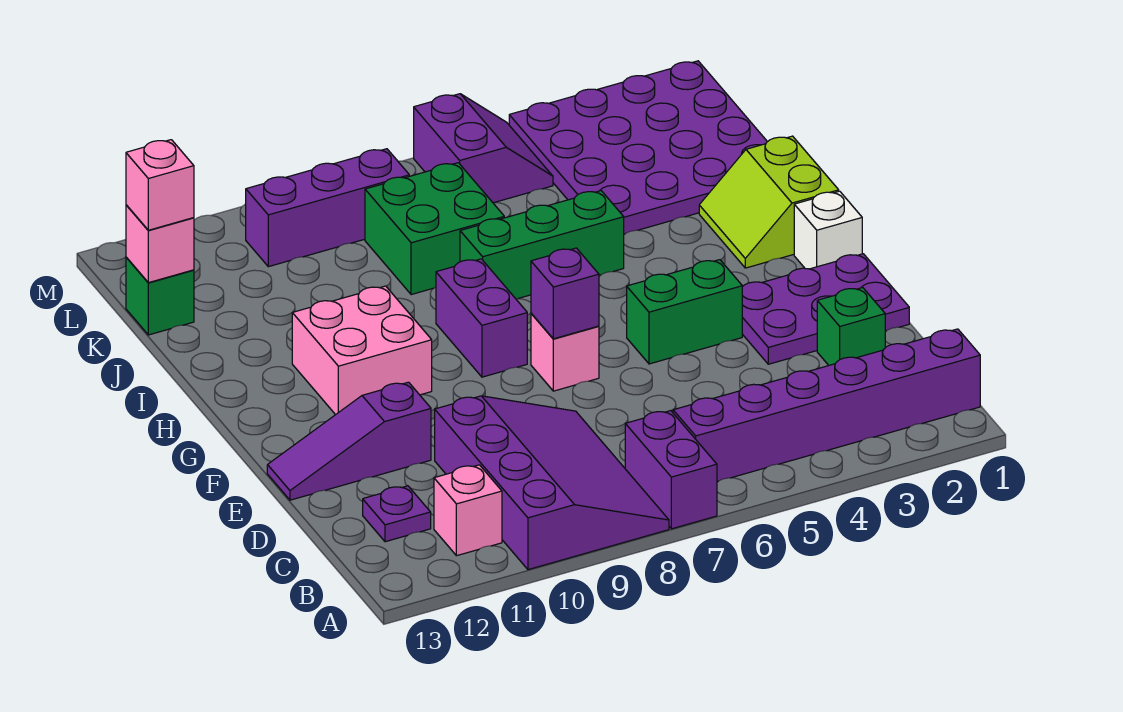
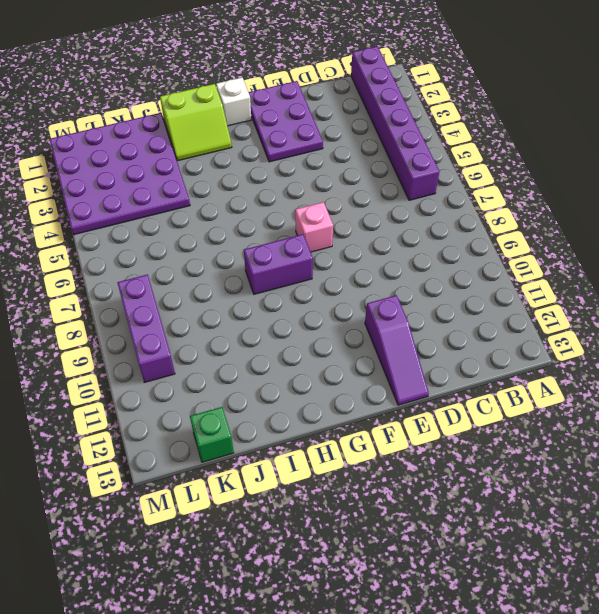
none -> purple brick A7:B7 level 1
none -> purple slope A8:D10 level 1 top 10
none -> pink brick B11 level 1

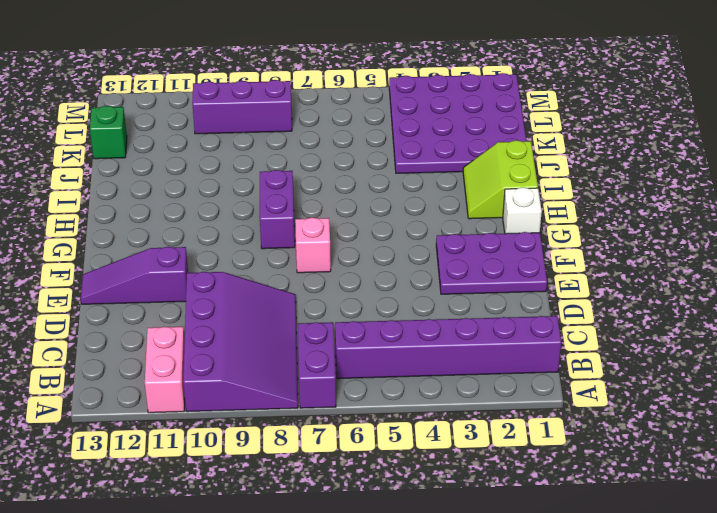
pink brick A11:B11 level 1 -> pink brick B11 level 1
none -> purple plate C12 level 1
none -> green brick D2 level 1
none -> green brick F4:F5 level 1

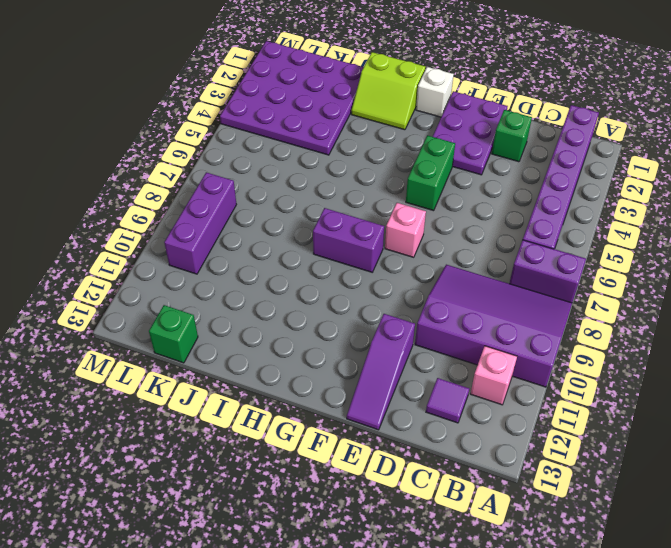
purple tile C12 level 1 -> purple plate C12 level 1
none -> pink brick G10:H11 level 1
none -> green brick I5:I7 level 1
none -> green brick J7:K8 level 1

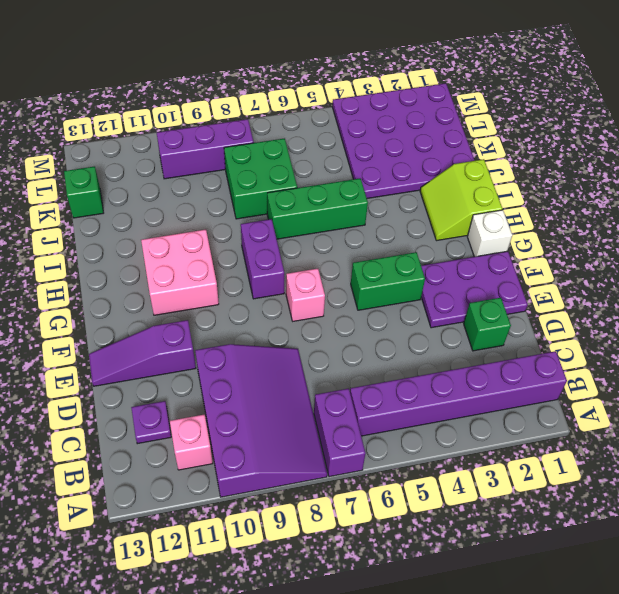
none -> purple slope L5:M6 level 1 top 6
none -> purple brick F7 level 2
none -> pink brick K13 level 2

